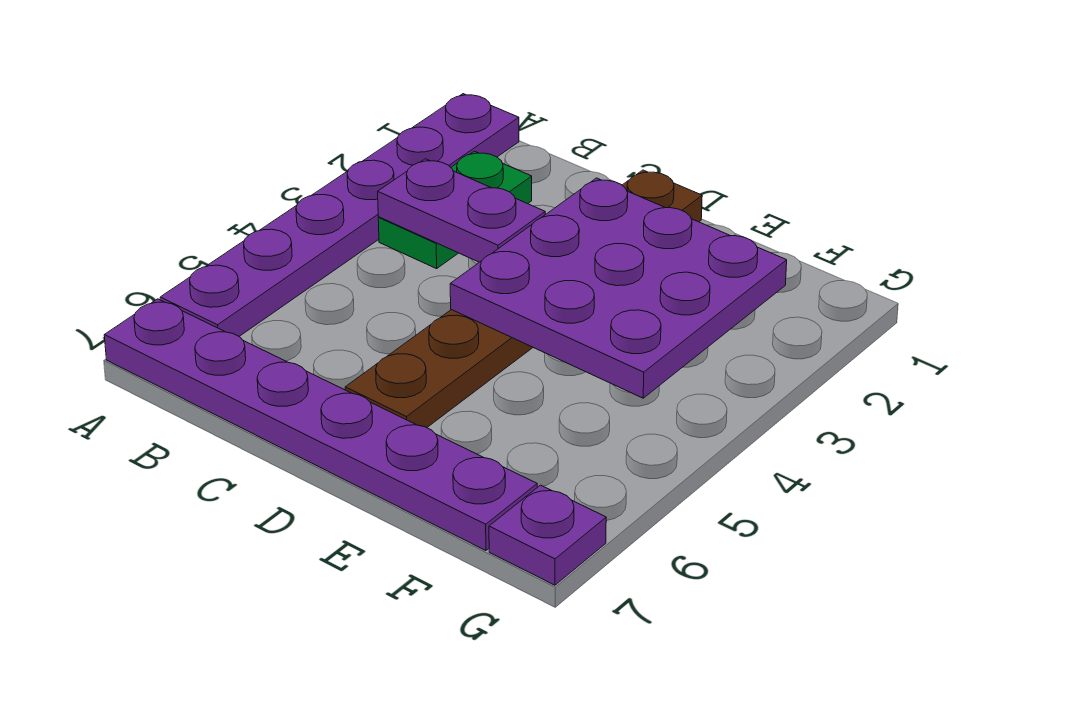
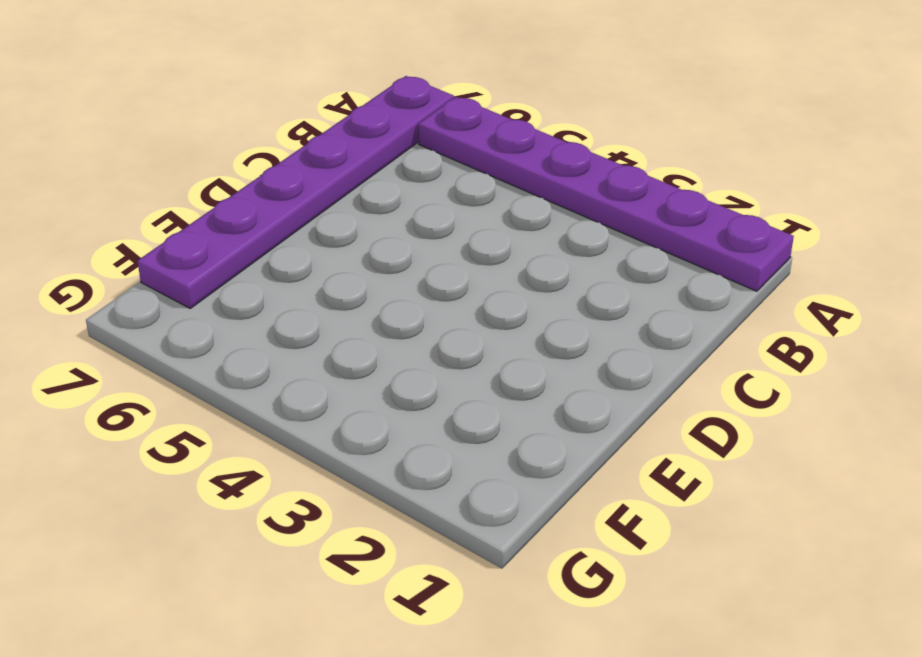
none -> green plate B2:B3 level 1
none -> brown plate D1:D6 level 1

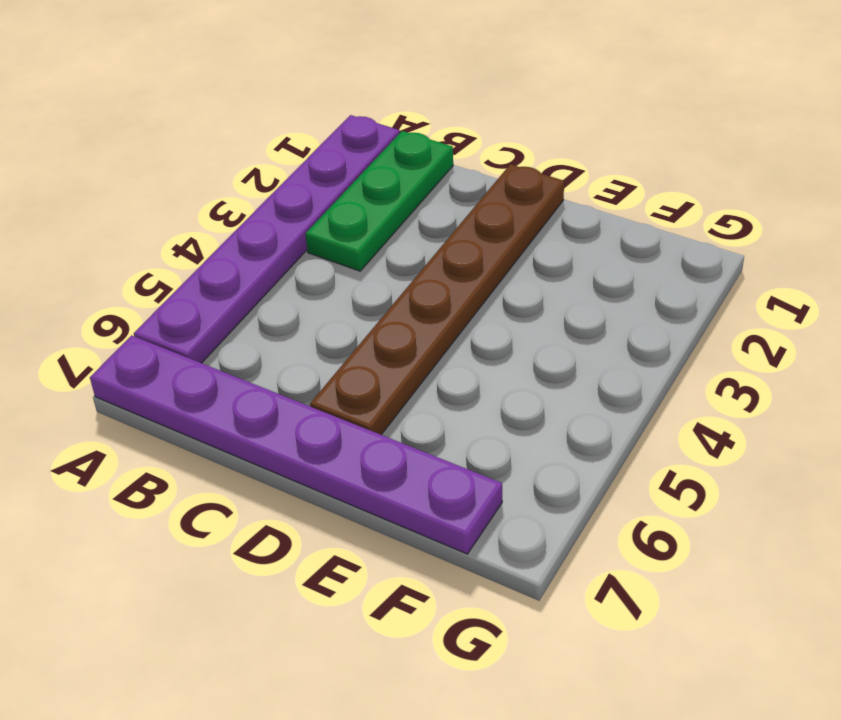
green plate B1:B3 level 1 -> green plate B2:B3 level 1
none -> purple plate G7 level 1
none -> purple plate B3:C3 level 2

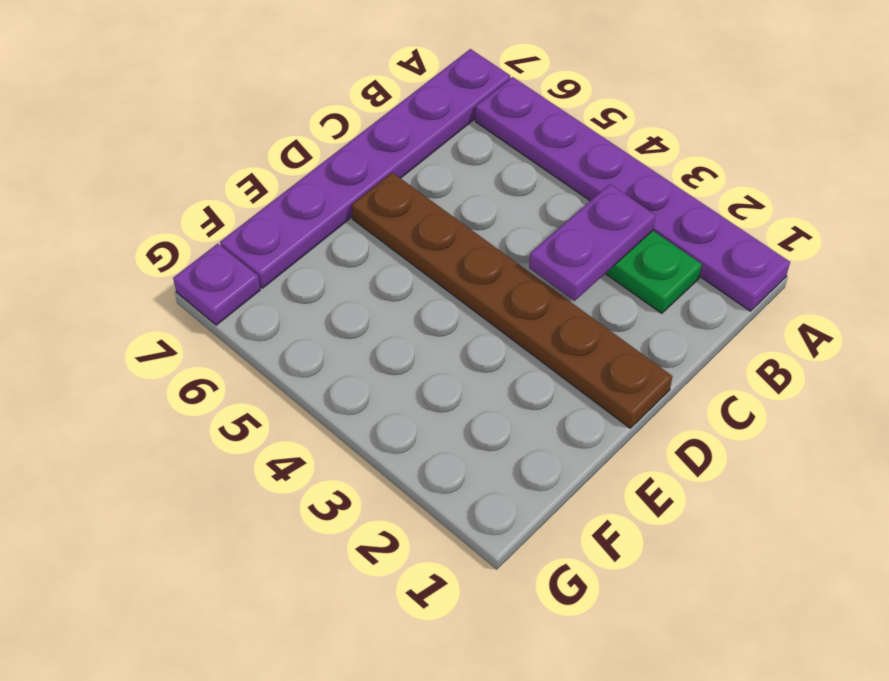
none -> purple plate D2:F4 level 2

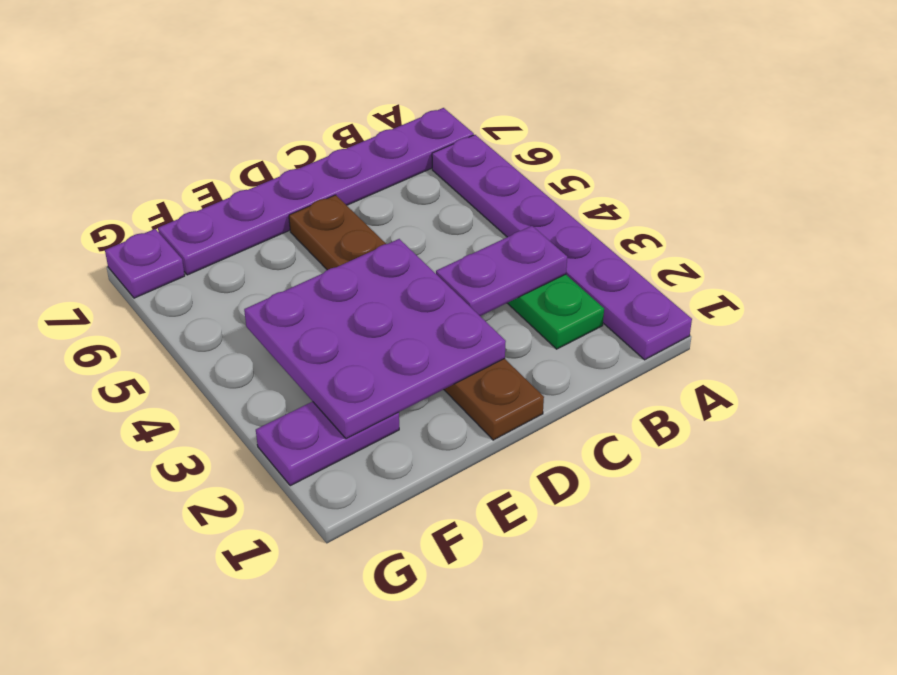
purple plate F2:G2 level 1 -> none

